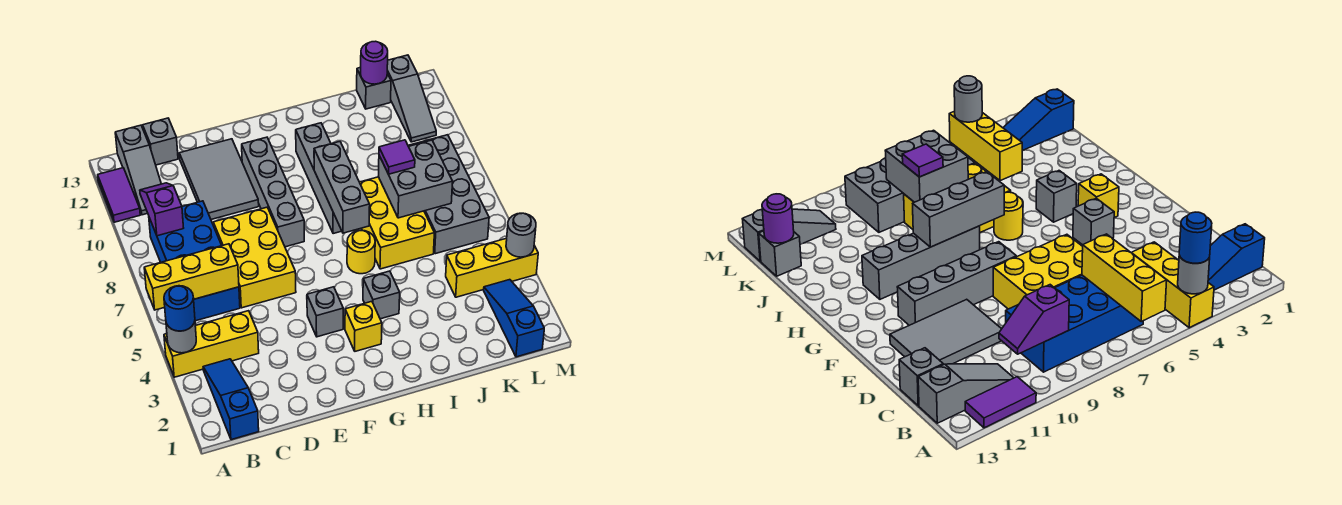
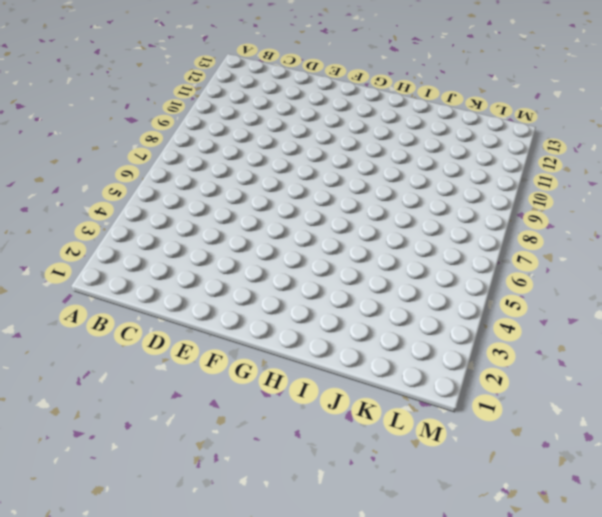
none -> yellow brick A4:C4 level 1
none -> purple tile A11:A12 level 1
none -> blue slope B1:B3 level 1 top 1

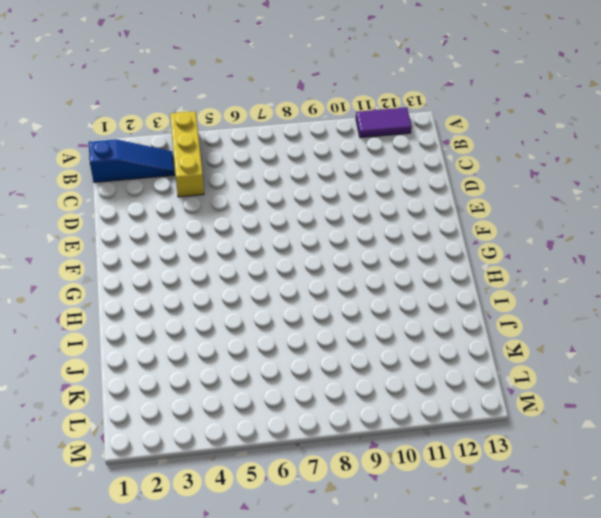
none -> blue brick B6:C9 level 1
none -> grey slope B11:B13 level 1 top 13
none -> grey brick C13 level 1

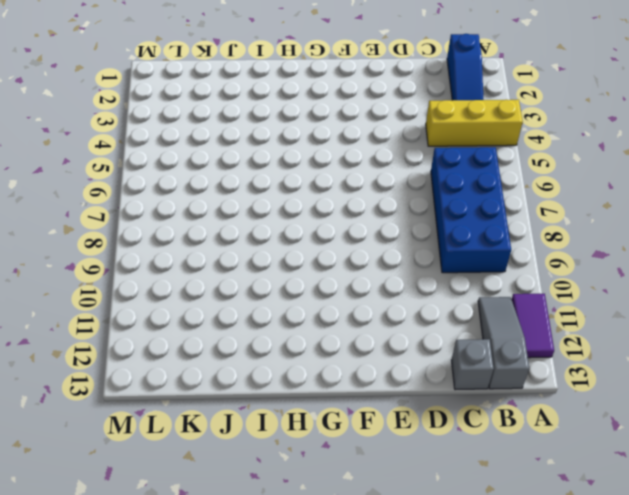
none -> yellow brick D6:E8 level 1
none -> grey tile D10:E12 level 1
none -> grey brick F4 level 1

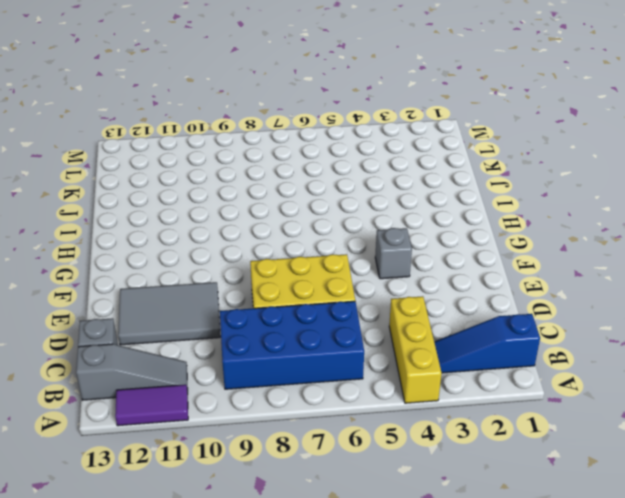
none -> grey brick F8:F11 level 1
none -> yellow brick G3 level 1
none -> grey brick H4 level 1

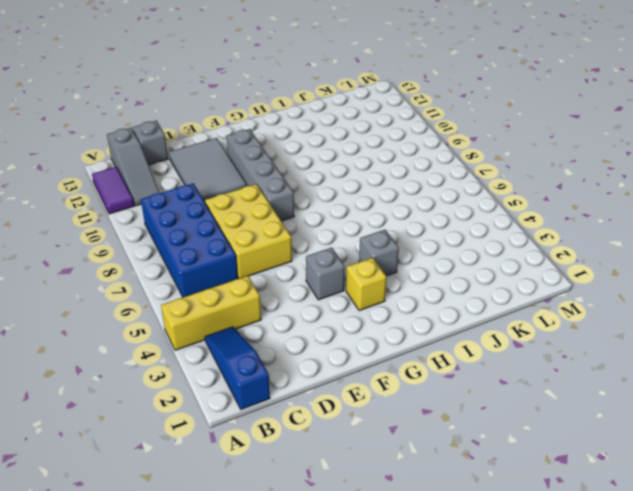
none -> yellow round brick H6 level 1
none -> grey brick H8:H11 level 1
none -> yellow brick I6:J8 level 1

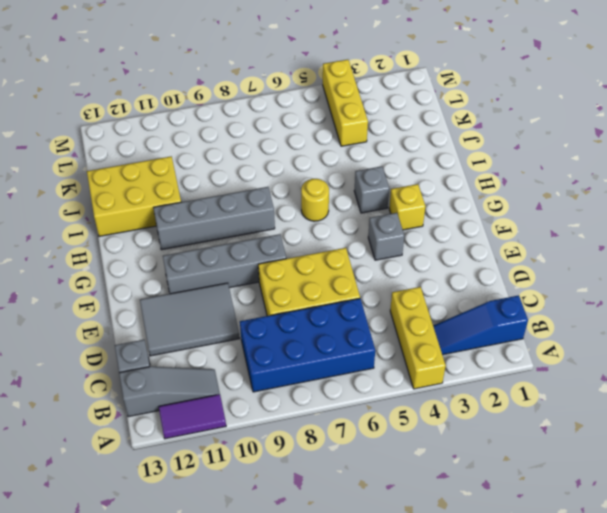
yellow brick I11:J13 level 1 -> yellow brick I6:J8 level 1
none -> grey brick K6:L9 level 1
none -> grey brick K13 level 1
none -> blue slope L1:L3 level 1 top 1

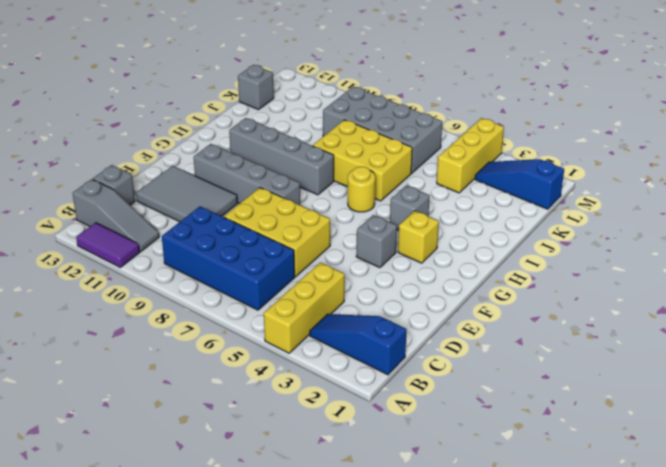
none -> grey slope L11:L13 level 1 top 13
none -> grey round brick A4 level 2
none -> yellow brick A6:C6 level 2

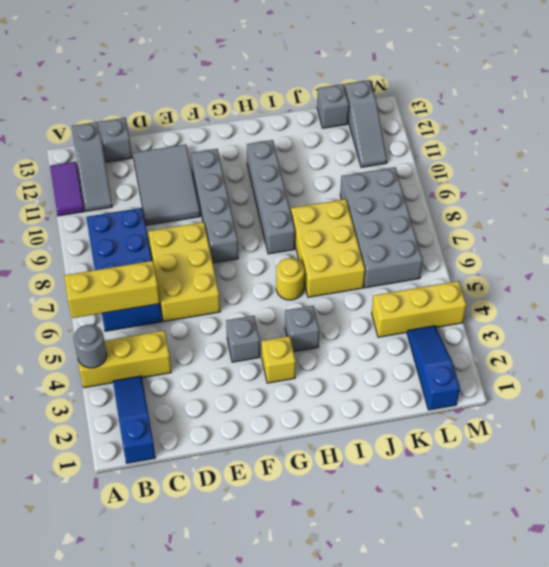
none -> purple slope B9:B10 level 2 top 9
none -> grey brick H7:H9 level 2
none -> grey brick J7:K8 level 2

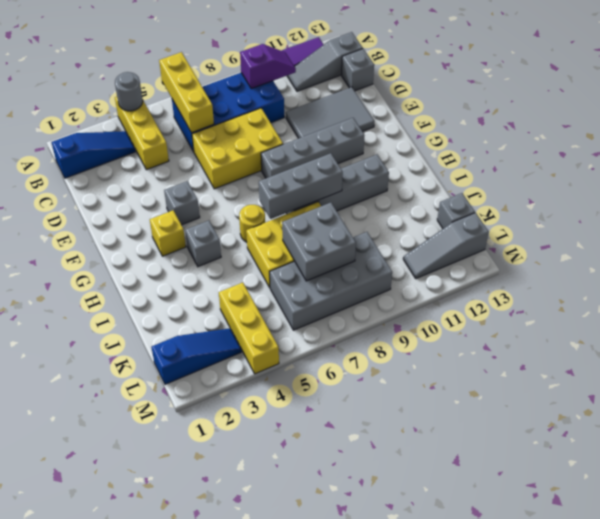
none -> purple round brick K13 level 2
none -> grey round brick M4 level 2
none -> blue round brick A4 level 3

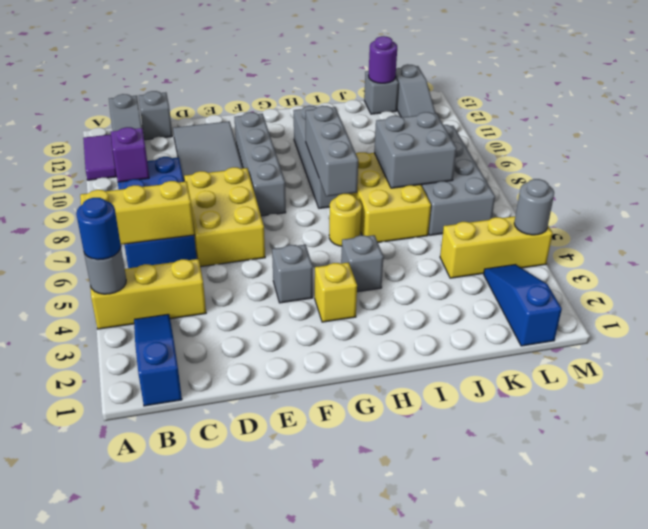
none -> purple tile J8 level 3

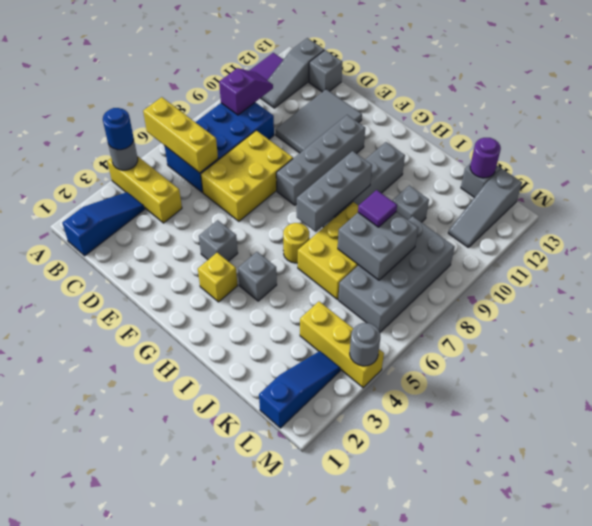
grey brick J10 level 1 -> none

